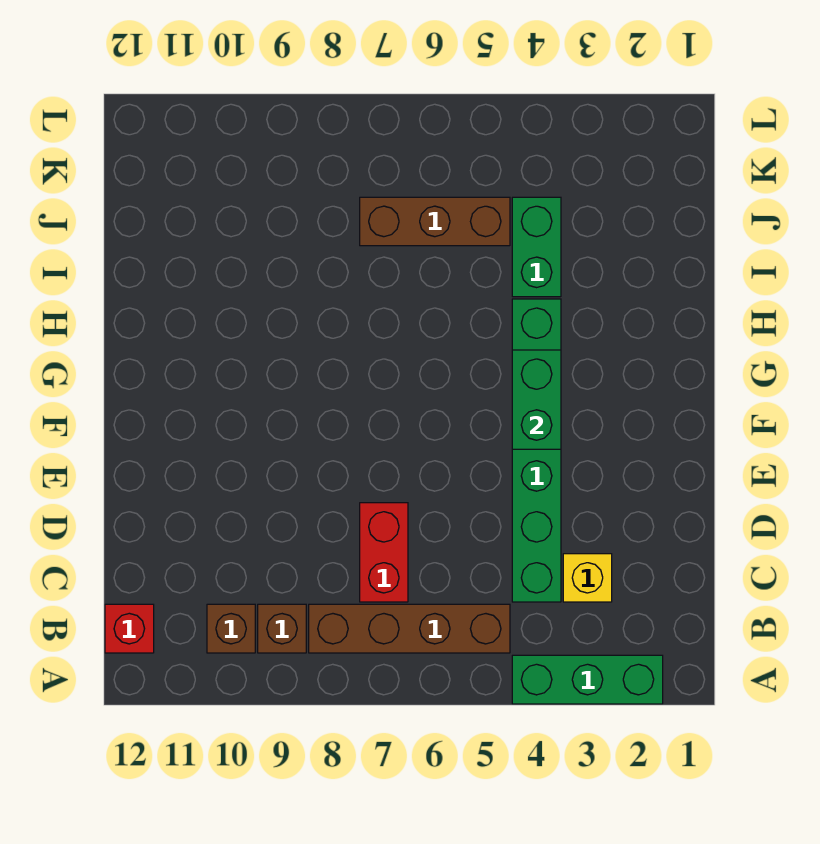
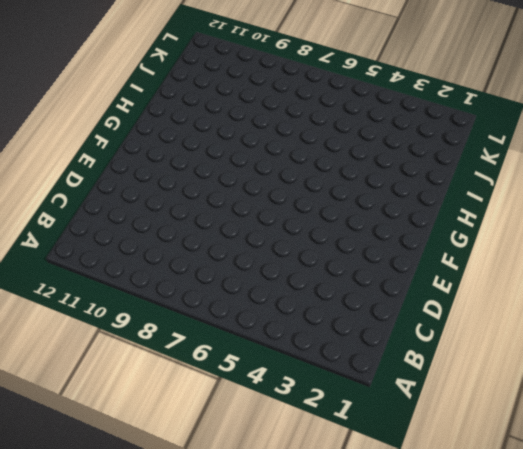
none -> green brick A2:A4 level 1
none -> brown brick B5:B8 level 1

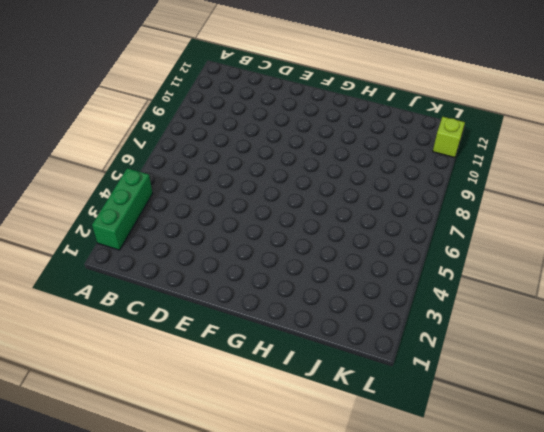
lime brick L11 level 1 -> none
none -> brown brick B5:B8 level 1
none -> brown brick B9 level 1

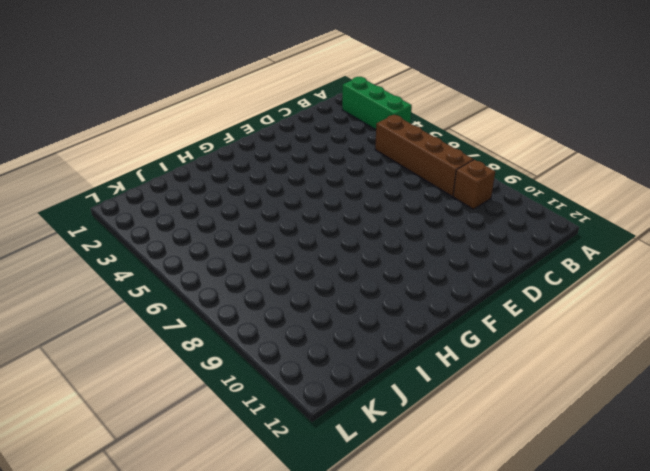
none -> brown brick B10 level 1
none -> red brick B12 level 1

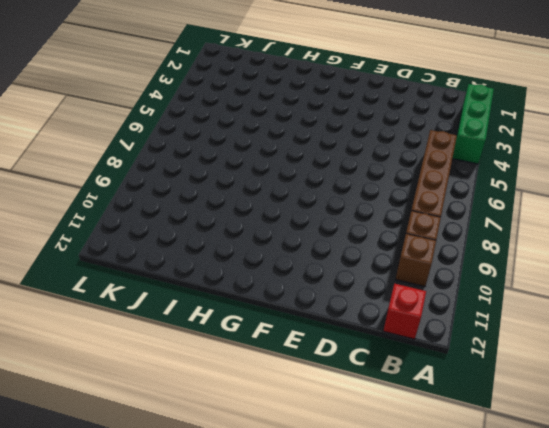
none -> yellow brick C3 level 1
none -> green brick C4:H4 level 1

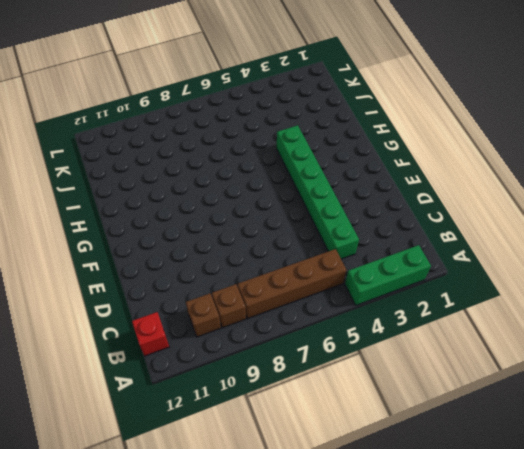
none -> yellow brick C3 level 1
none -> red brick C7:D7 level 1

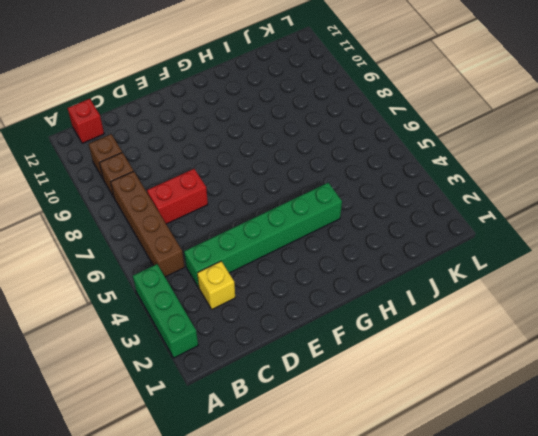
none -> green brick I4:J4 level 1
none -> brown brick J5:J7 level 1

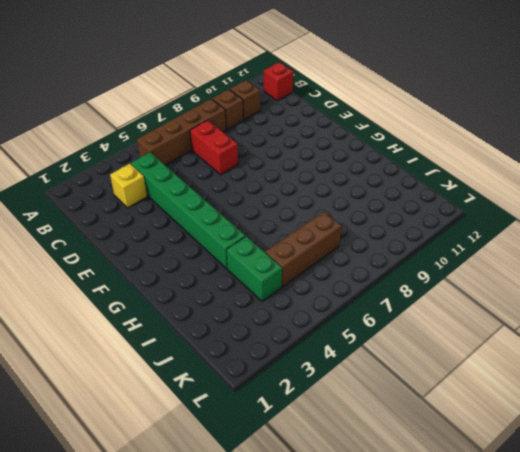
none -> green brick A2:A4 level 1
none -> green brick F4:G4 level 2

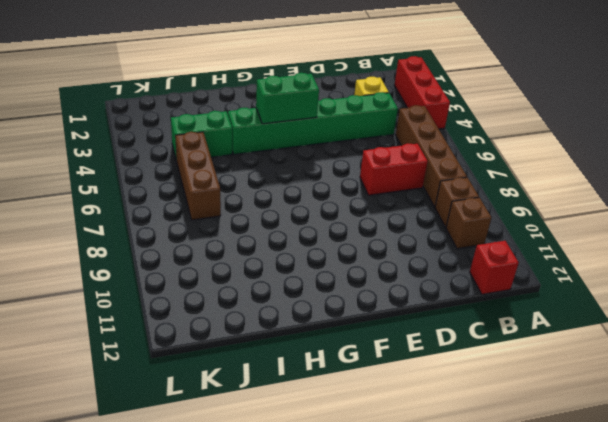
red brick A2:A4 level 1 -> green brick A2:A4 level 1

